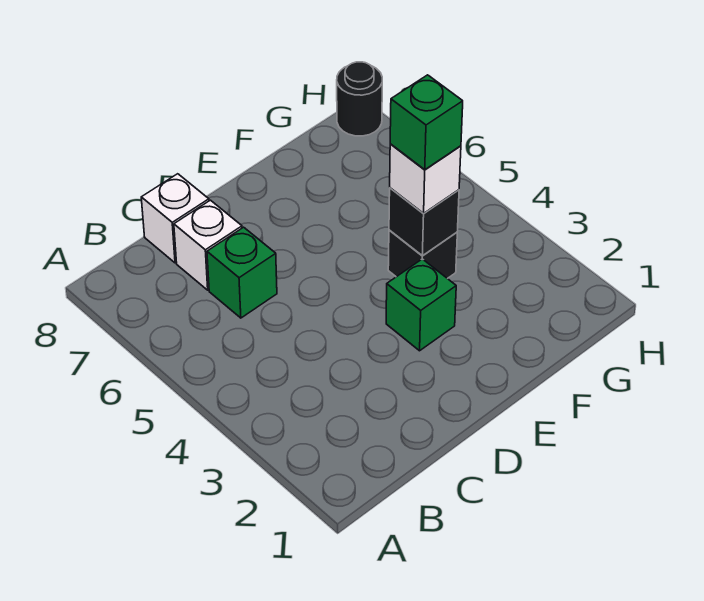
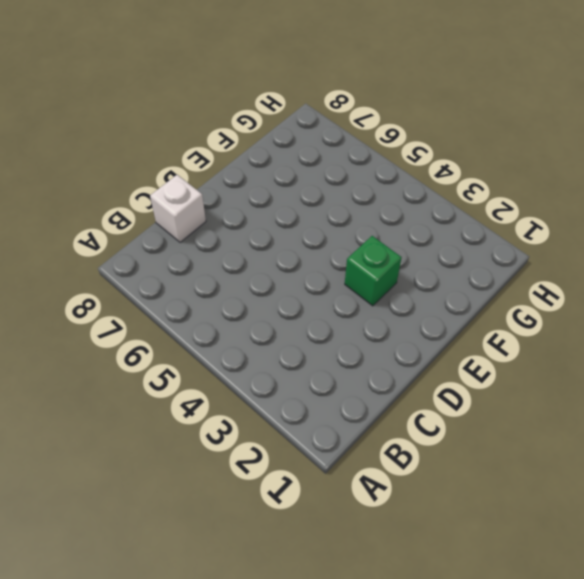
none -> green brick C6 level 1
none -> white brick C7 level 1

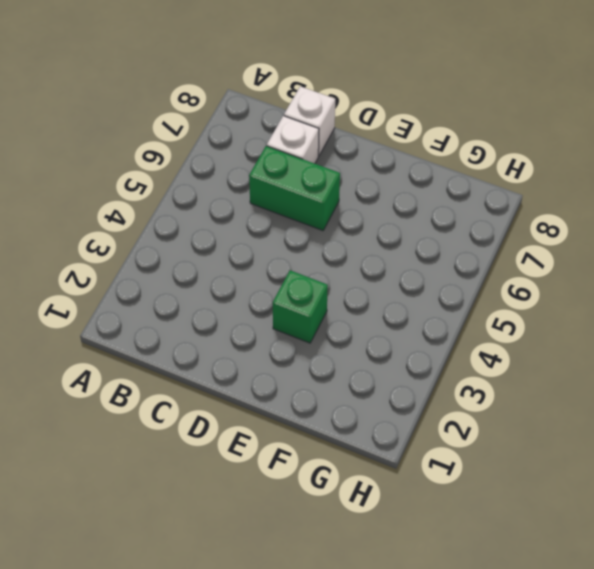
green brick C6:D6 level 1 -> green brick C6 level 1
none -> black brick F4 level 1
none -> black round brick H8 level 1

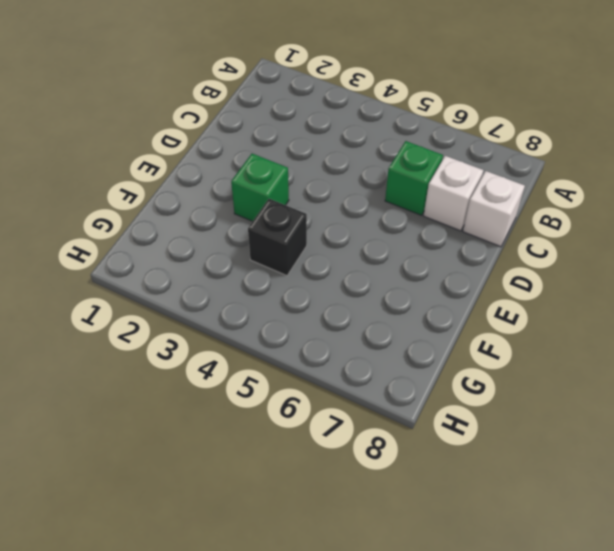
none -> black round brick H8 level 1
none -> black brick F4 level 2

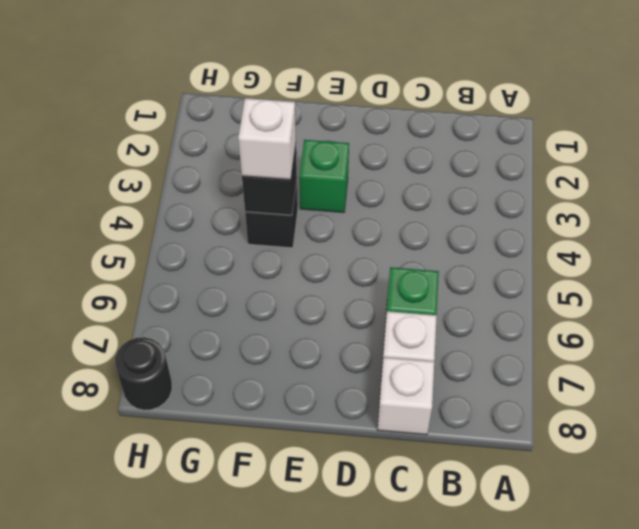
none -> green brick F4 level 4

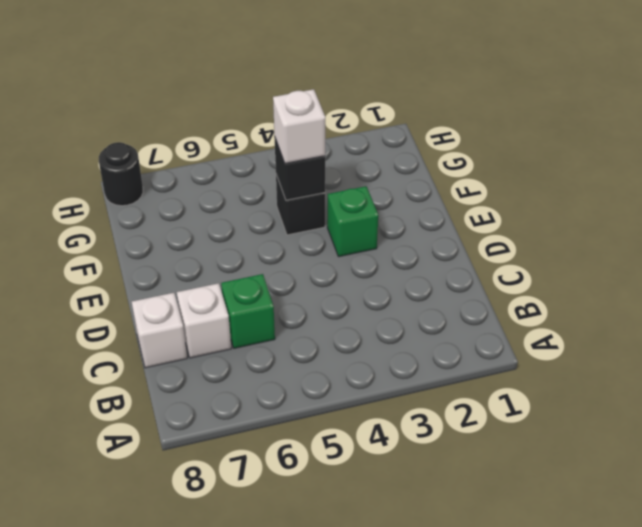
none -> green brick F4 level 4

